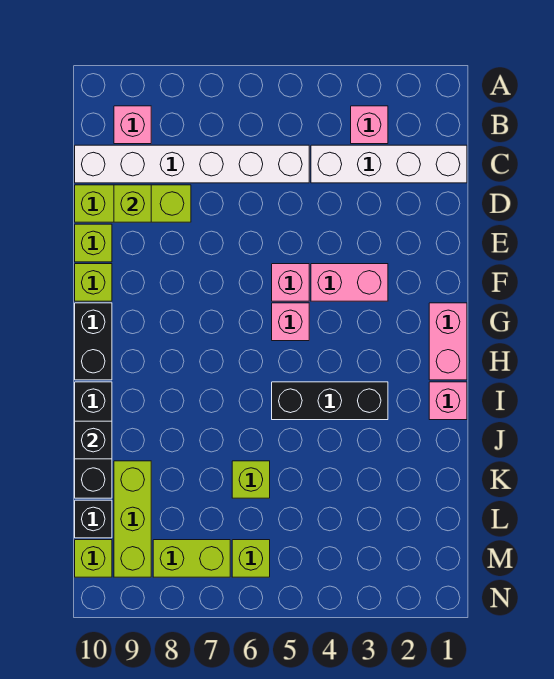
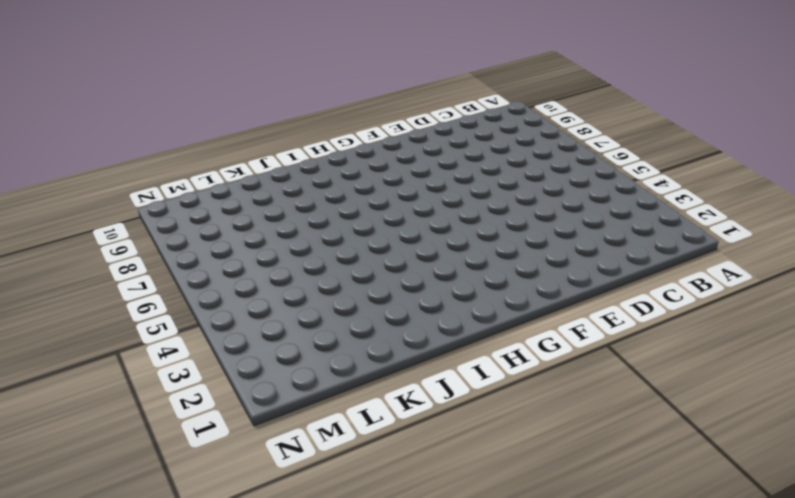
none -> pink brick B3 level 1
none -> pink brick B9 level 1
none -> white brick C1:C4 level 1

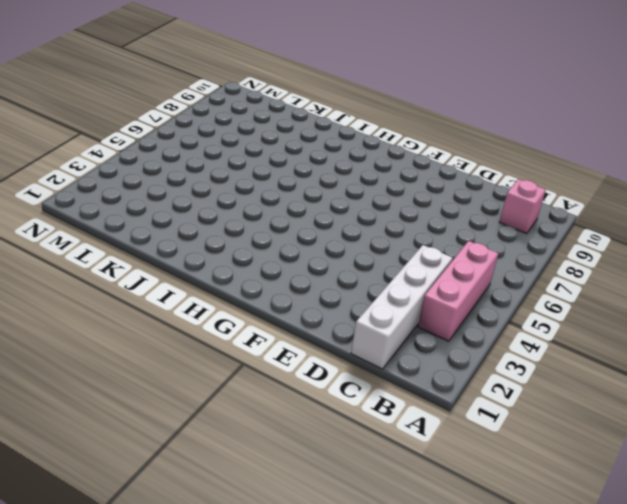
pink brick B3:B5 level 1 -> pink brick B3 level 1
none -> white brick C5:C10 level 1
none -> lime brick D8:D10 level 1
none -> lime brick E10 level 1

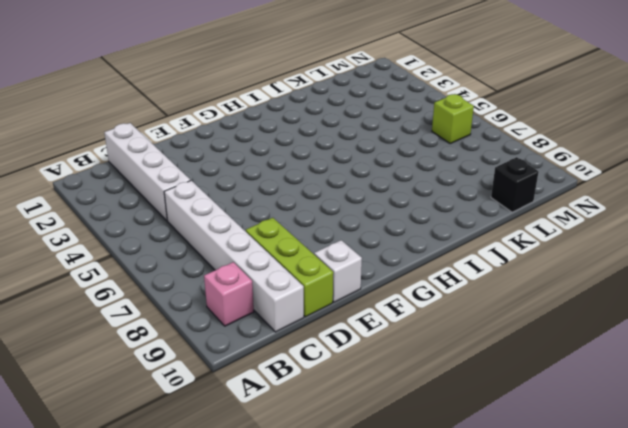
white brick E10 level 1 -> lime brick E10 level 1
none -> pink brick B3 level 1
none -> pink brick F3:F4 level 1
none -> pink brick F5 level 1

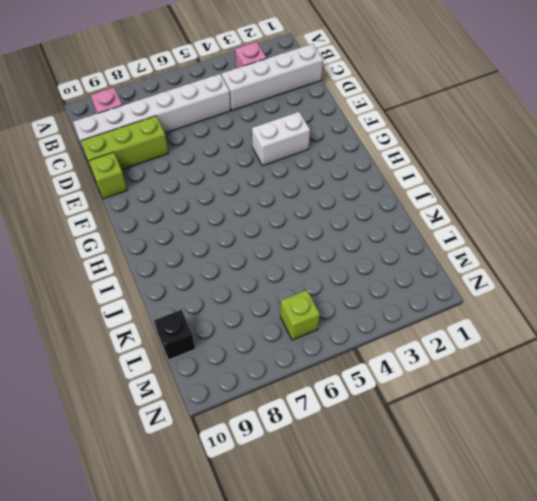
white brick F3:F4 level 1 -> pink brick F3:F4 level 1
none -> pink brick F5 level 1
none -> lime brick F10 level 1
none -> pink brick G1:H1 level 1

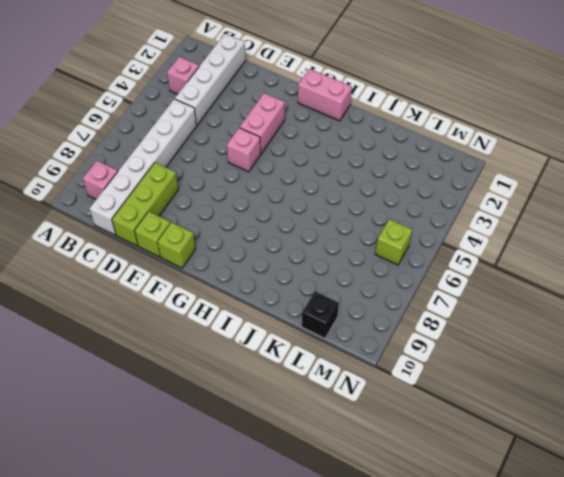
none -> pink brick G5 level 1
none -> black brick G10:H10 level 1
none -> pink brick I1 level 1

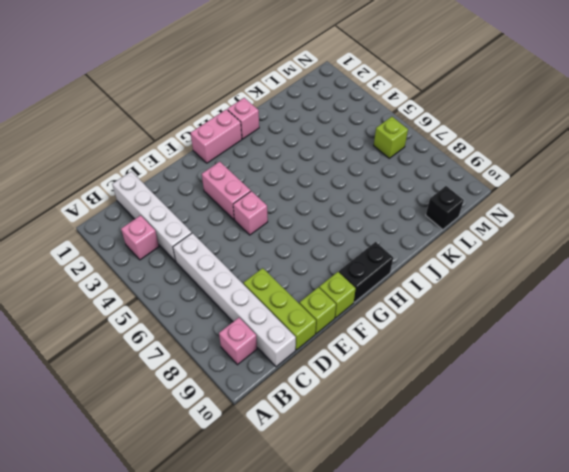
none -> pink brick G5 level 1
none -> black brick I3:I5 level 1
none -> black brick I10:K10 level 1

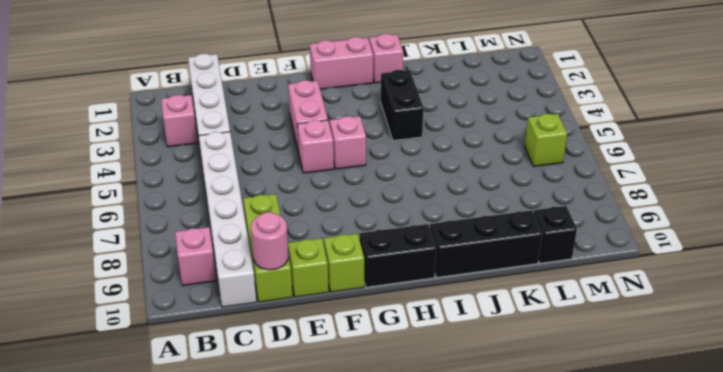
pink round brick D10 level 2 -> none
black brick I3:I4 level 1 -> black brick I3:I5 level 1
none -> lime brick K6 level 1
none -> lime brick K9:M9 level 1
none -> lime brick M7:M8 level 1

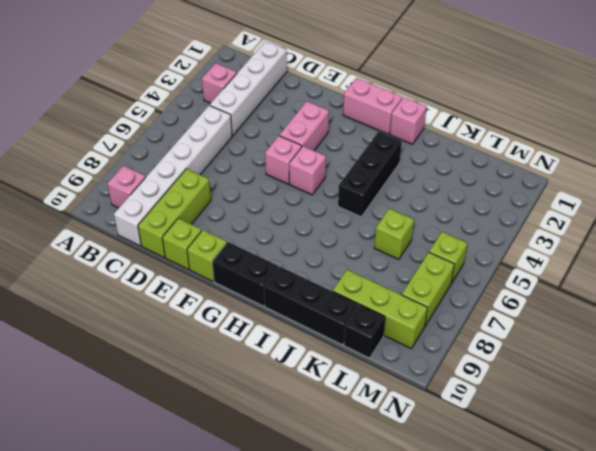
none -> lime brick M10 level 1
none -> lime brick D9 level 2
none -> black brick J10 level 2

